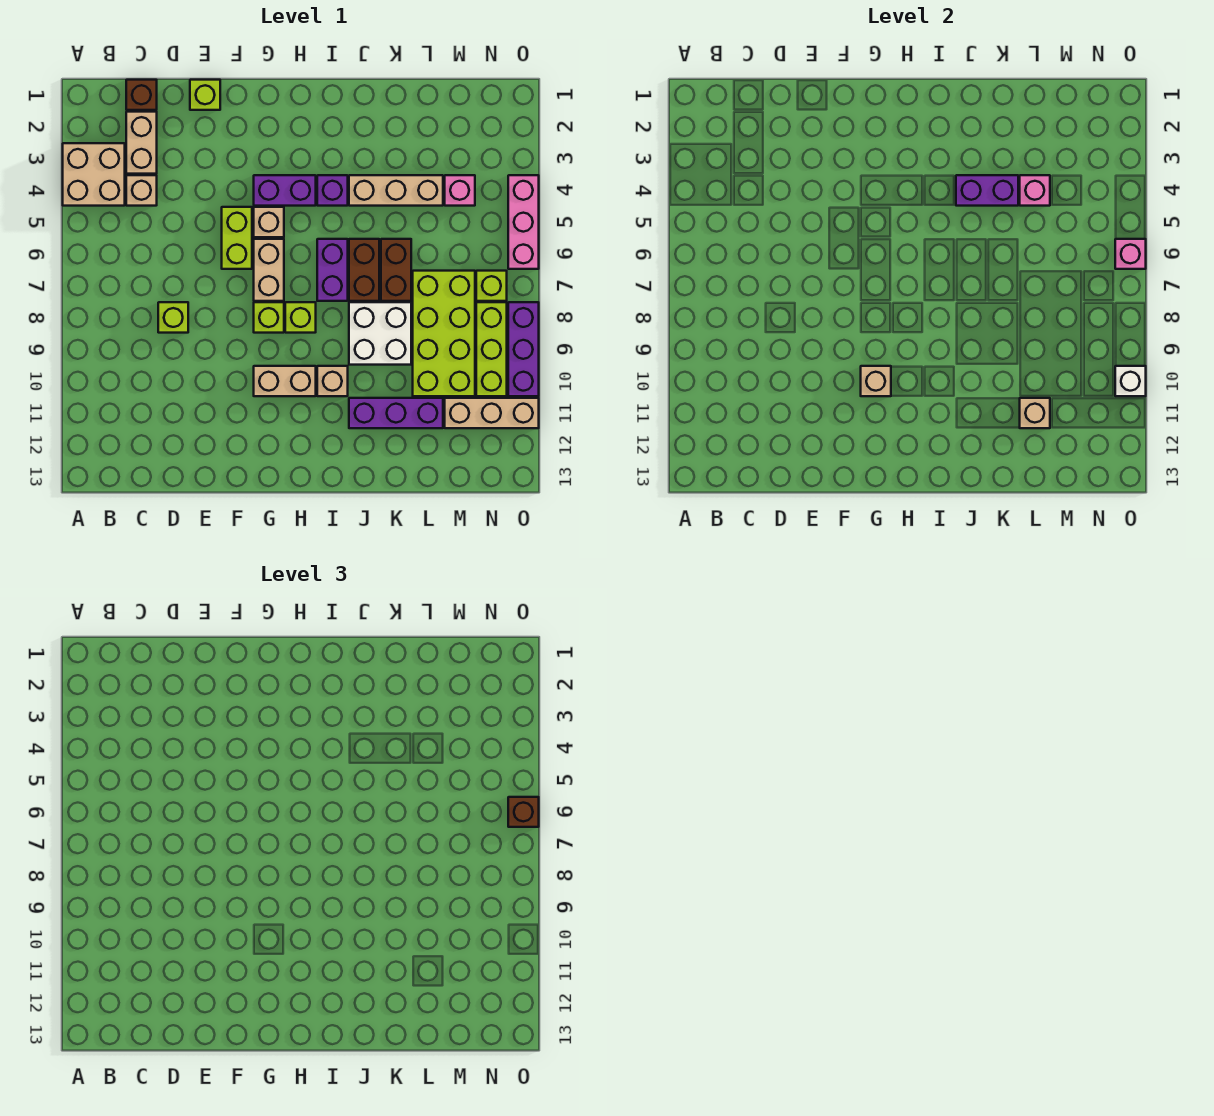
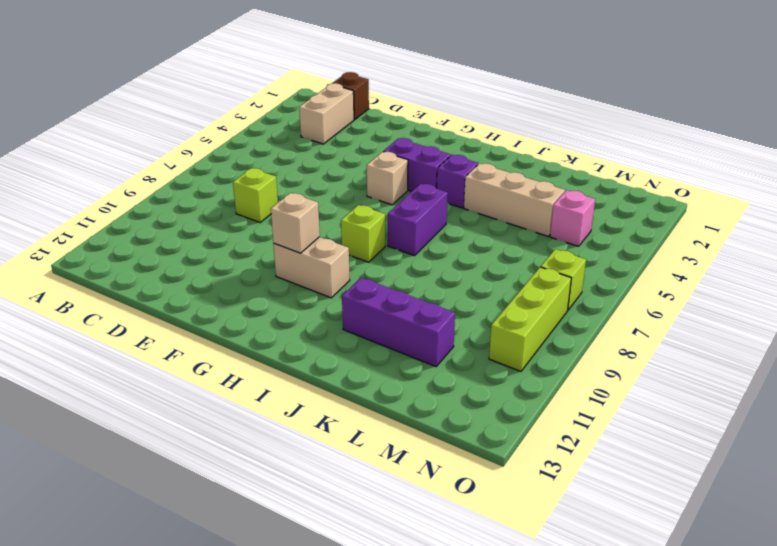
none -> tan brick A3:B4 level 1
none -> tan brick C4 level 1
none -> lime brick E1 level 1
none -> lime brick F5:F6 level 1

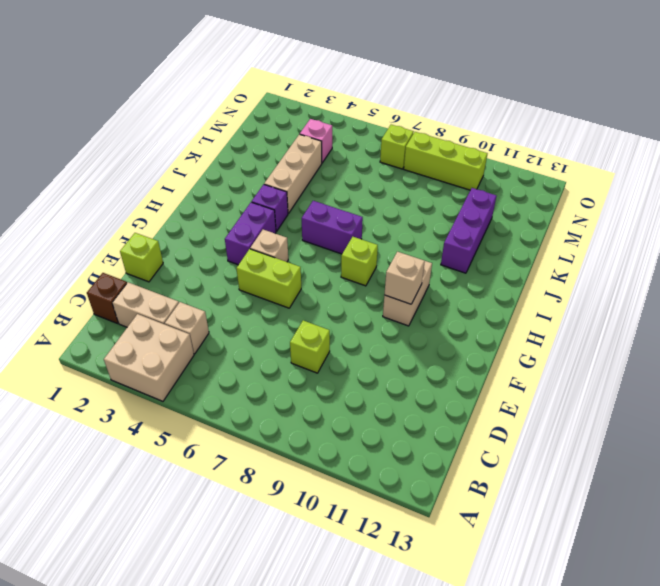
none -> tan brick G6:G7 level 1
none -> lime brick G8 level 1
none -> tan brick I10 level 1
none -> brown brick J6:J7 level 1

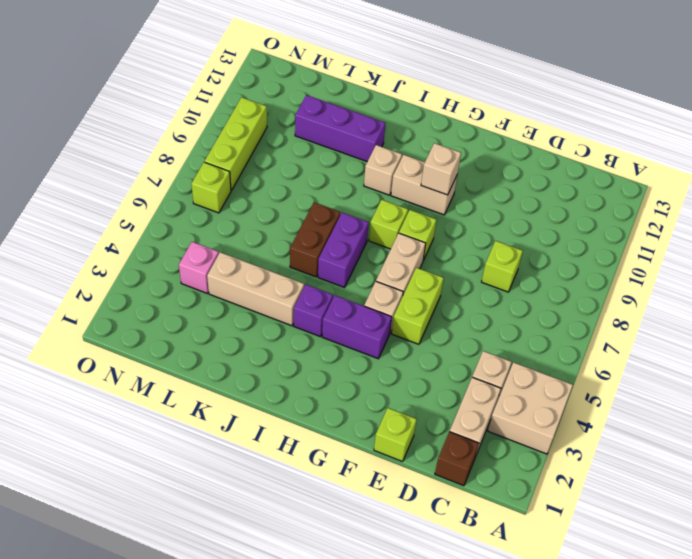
none -> white brick J8:K9 level 1
none -> brown brick K6:K7 level 1
none -> lime brick L7:M10 level 1
none -> tan brick M11:O11 level 1

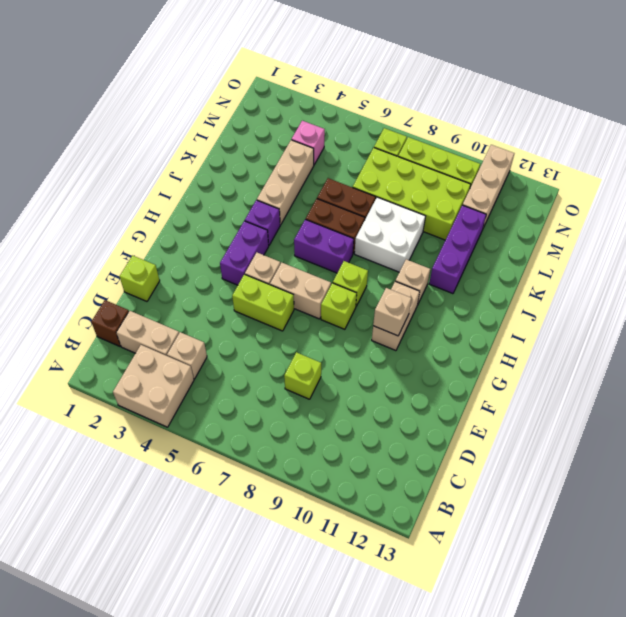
none -> pink brick O4:O6 level 1
none -> purple brick O8:O10 level 1
none -> purple brick J4:K4 level 2
none -> pink brick L4 level 2

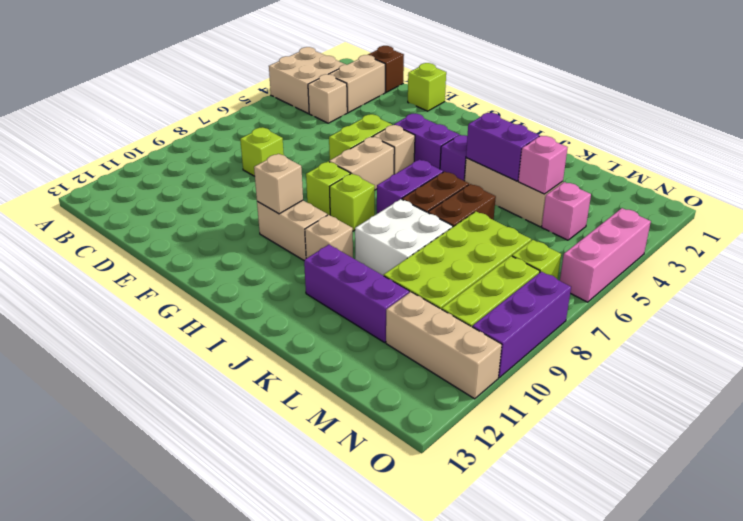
none -> tan brick L11 level 2
none -> pink brick O6 level 2
none -> white brick O10 level 2
none -> brown brick O6 level 3

